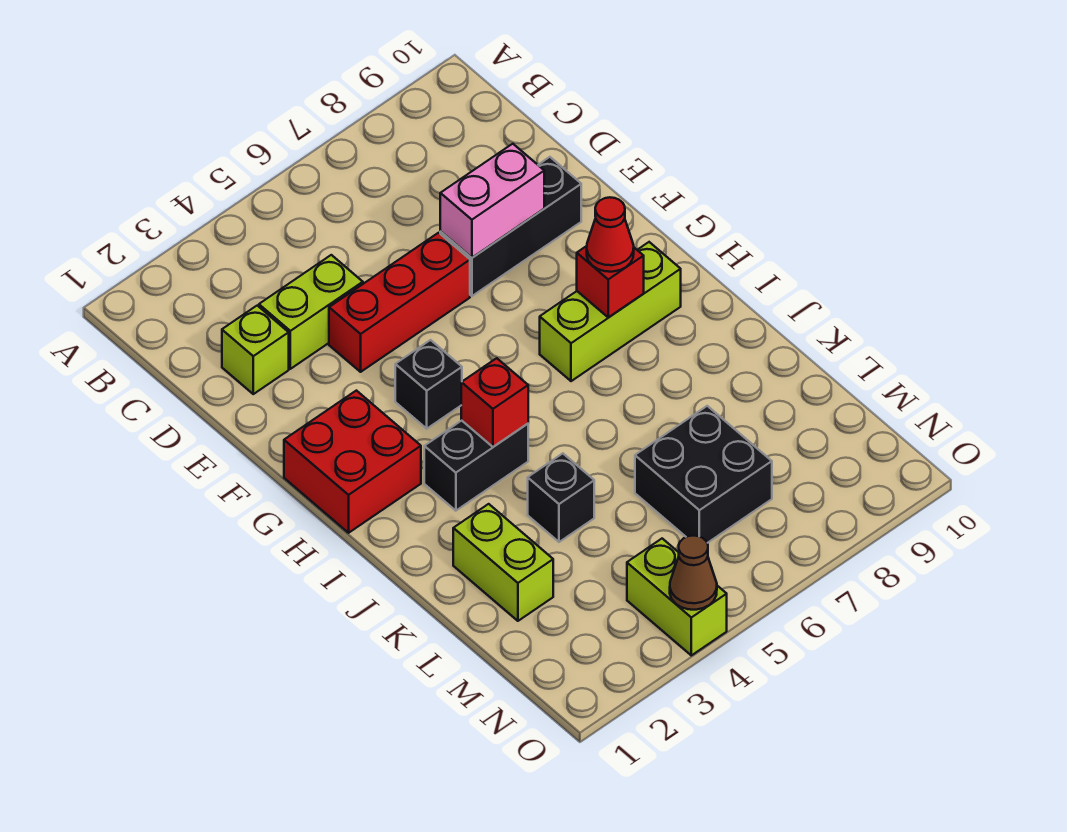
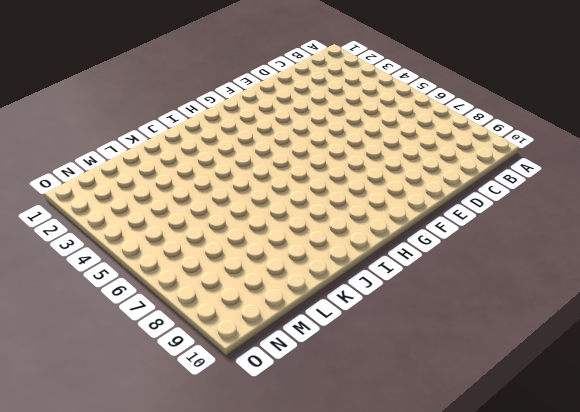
none -> lime brick D2 level 1
none -> lime brick D3:D4 level 1
none -> red brick E4:E6 level 1

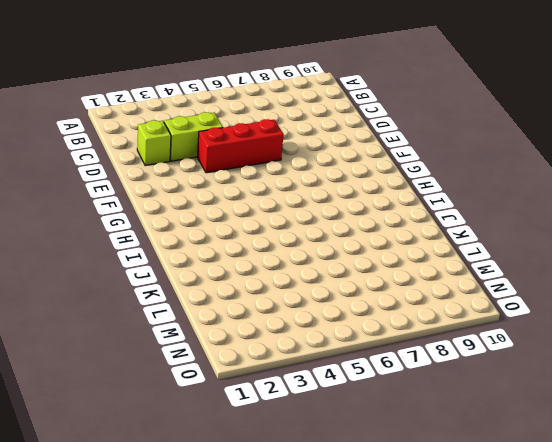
none -> black brick E7:E9 level 1
none -> red brick G1:H2 level 1
none -> black brick G4 level 1

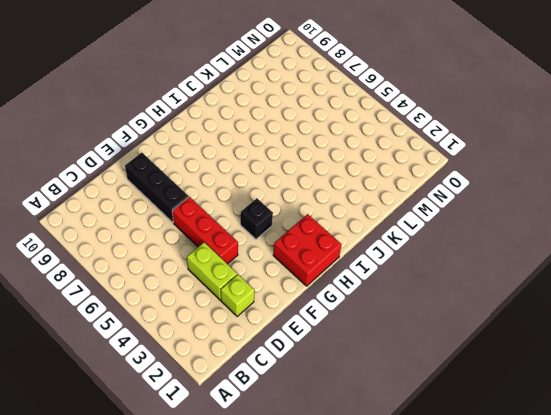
none -> lime brick H7:H9 level 1
none -> black brick I3:I4 level 1
none -> lime brick K2:L2 level 1

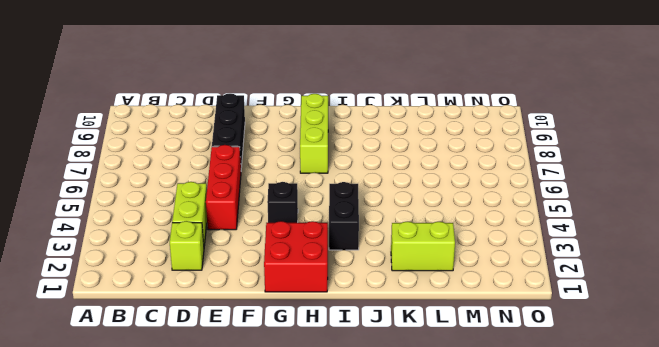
none -> black brick K4 level 1
none -> black brick L6:M7 level 1
none -> lime brick N4:O4 level 1

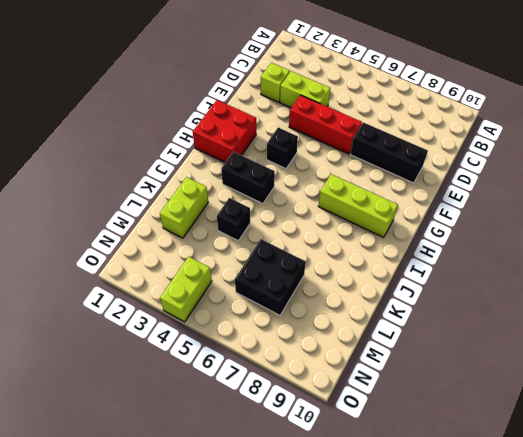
none -> pink brick E7:E8 level 2
none -> red brick H8 level 2
none -> red brick I4 level 2

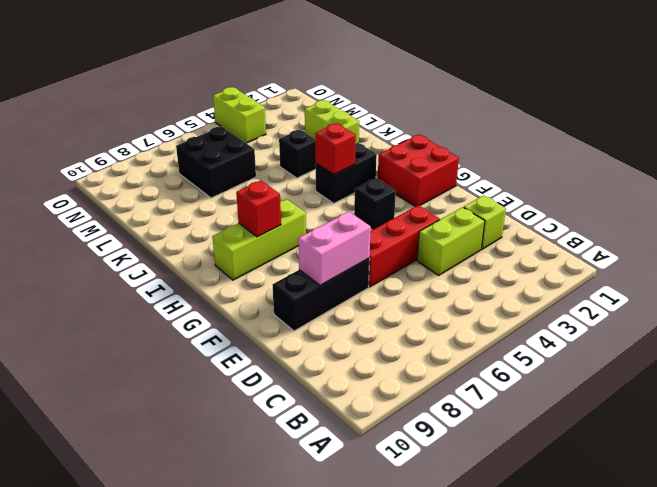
none -> brown cone O4 level 2
none -> red cone H8 level 3

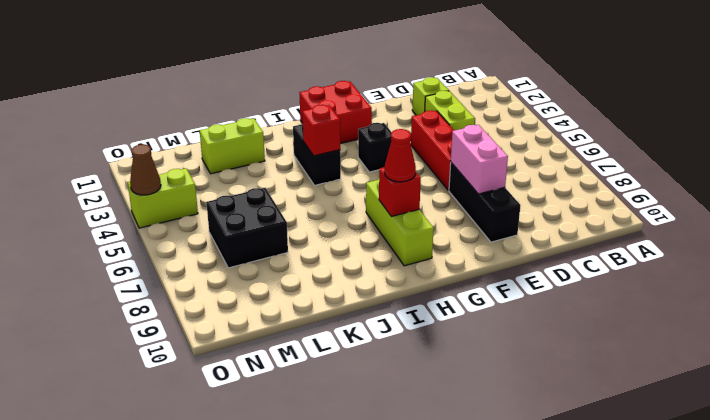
none -> black brick K4 level 1

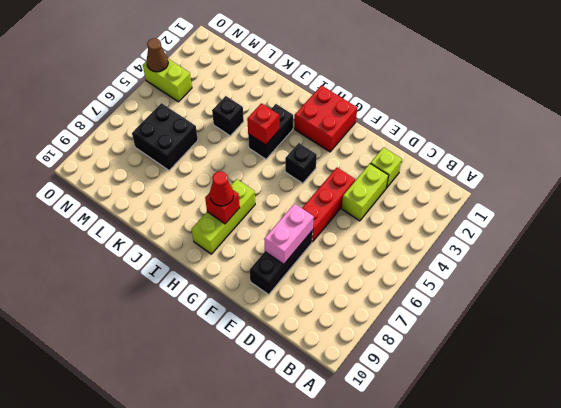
none -> lime brick K2:L2 level 1

